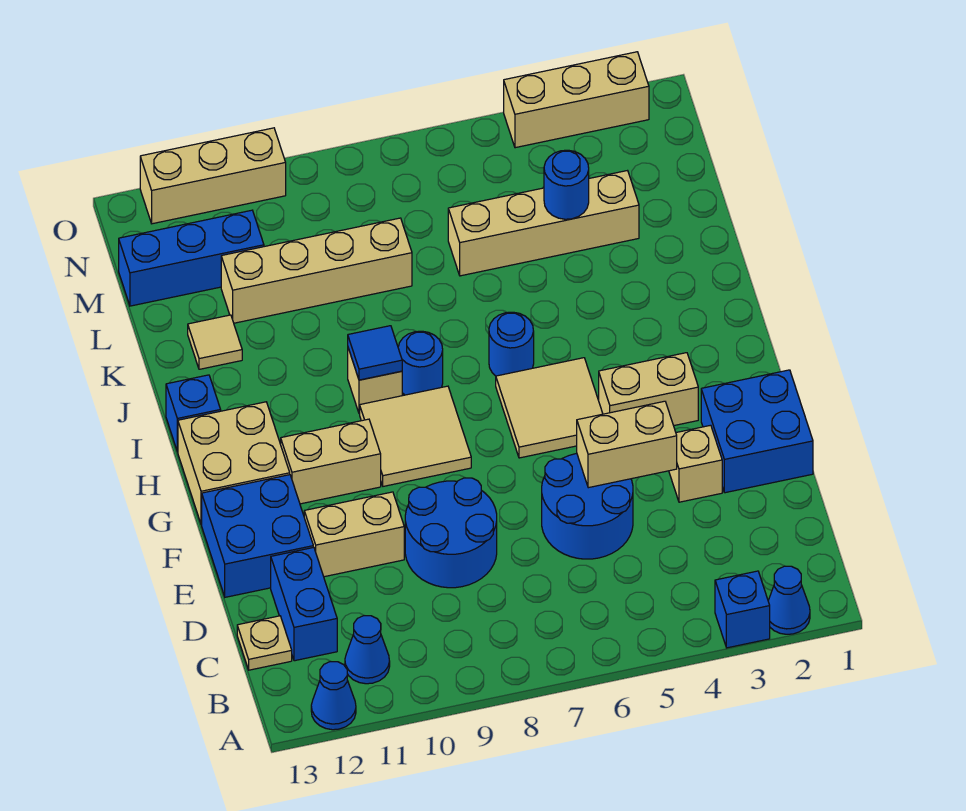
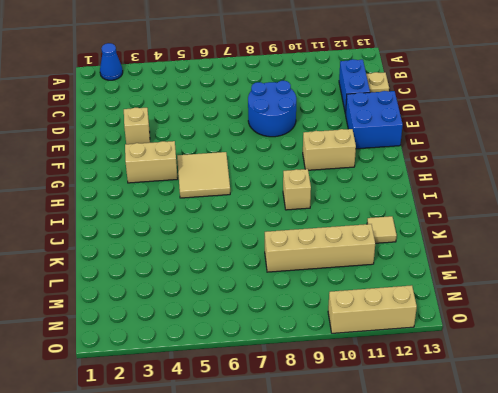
none -> blue brick A3 level 1
none -> blue cone A12 level 1
none -> blue cone B11 level 1
none -> blue round brick D5:E6 level 1

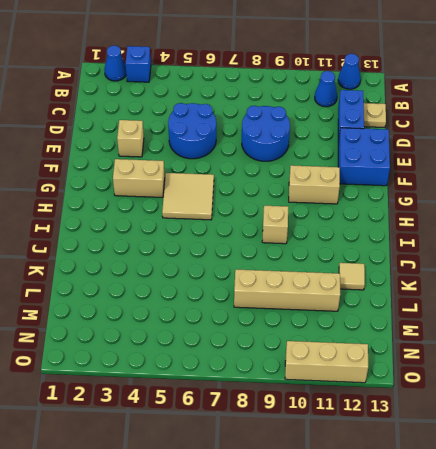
none -> blue brick E1:F2 level 1
none -> tan brick E10:E11 level 1
none -> tan tile G8:H9 level 1
none -> tan brick G12:H13 level 1

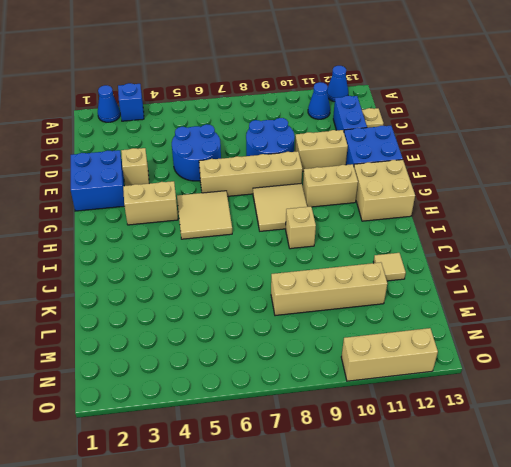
tan brick F6:F9 level 1 -> tan brick L3:L6 level 1
none -> blue round brick I6 level 1
none -> blue round brick I8 level 1
none -> blue brick I13 level 1
none -> blue brick M11:M13 level 1

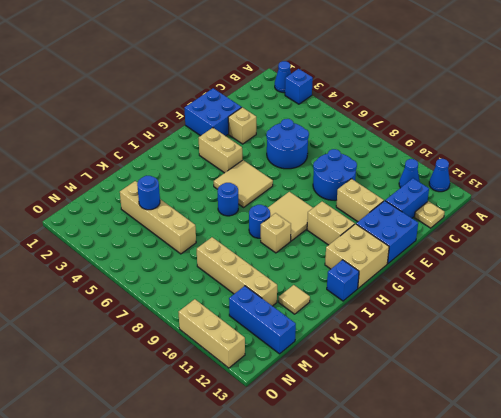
none -> tan brick O2:O4 level 1
none -> tan brick E4:E5 level 2
none -> blue tile I9 level 2

